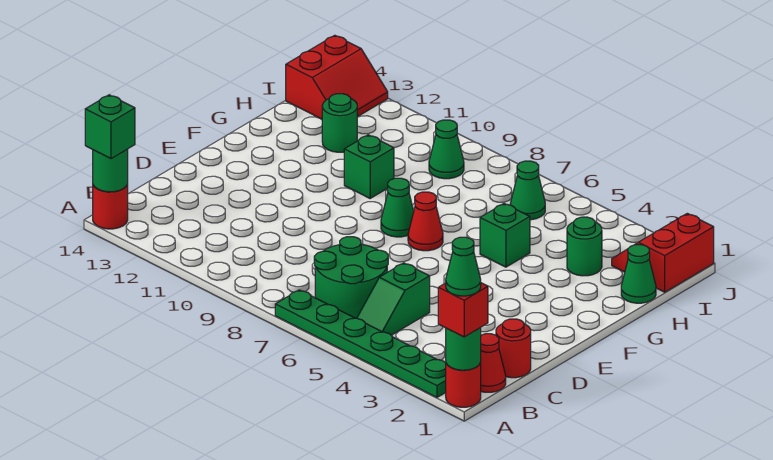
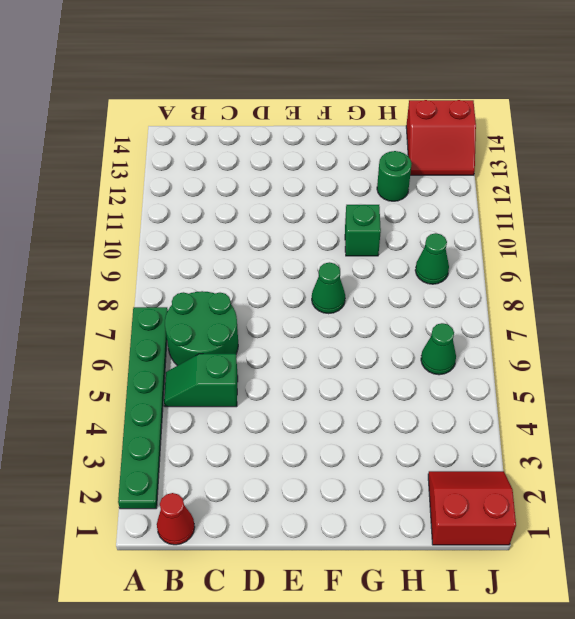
none -> red round brick A1 level 1
none -> red round brick A14 level 1
none -> red round brick C1 level 1

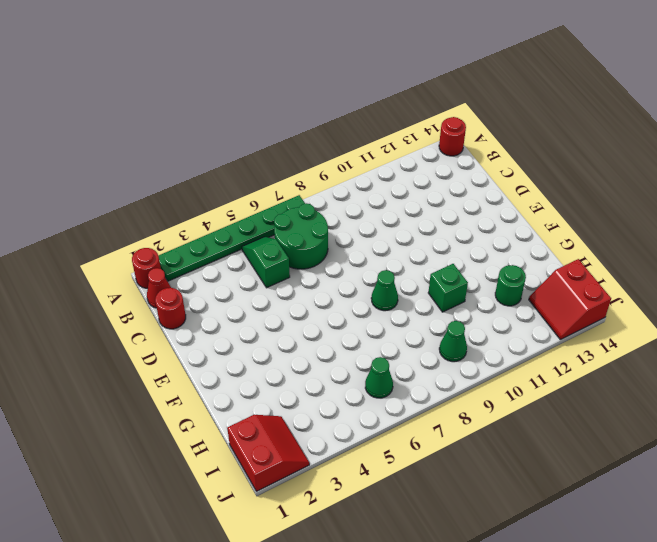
none -> red cone F7 level 1
none -> green brick G5 level 1
none -> green cone H1 level 1

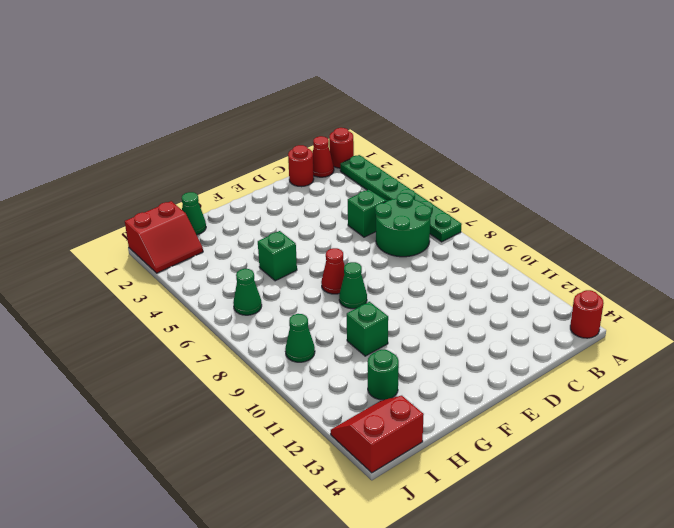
none -> green round brick H3 level 1
none -> green round brick A1 level 2
none -> green round brick A14 level 2

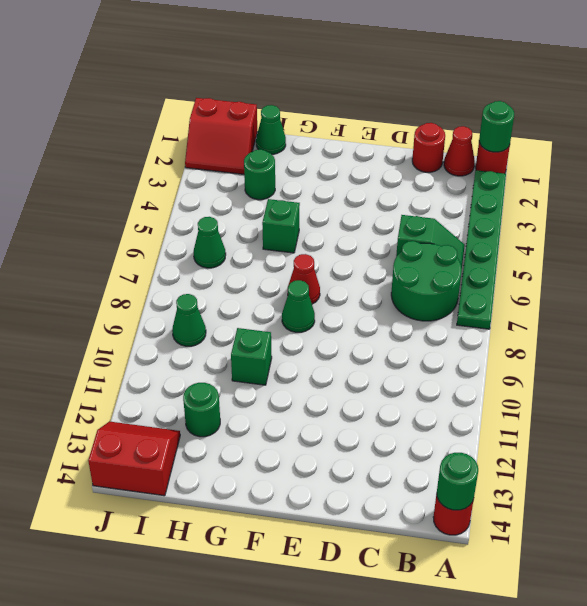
none -> red brick A1 level 3
none -> green brick A14 level 3
none -> green cone A1 level 4

